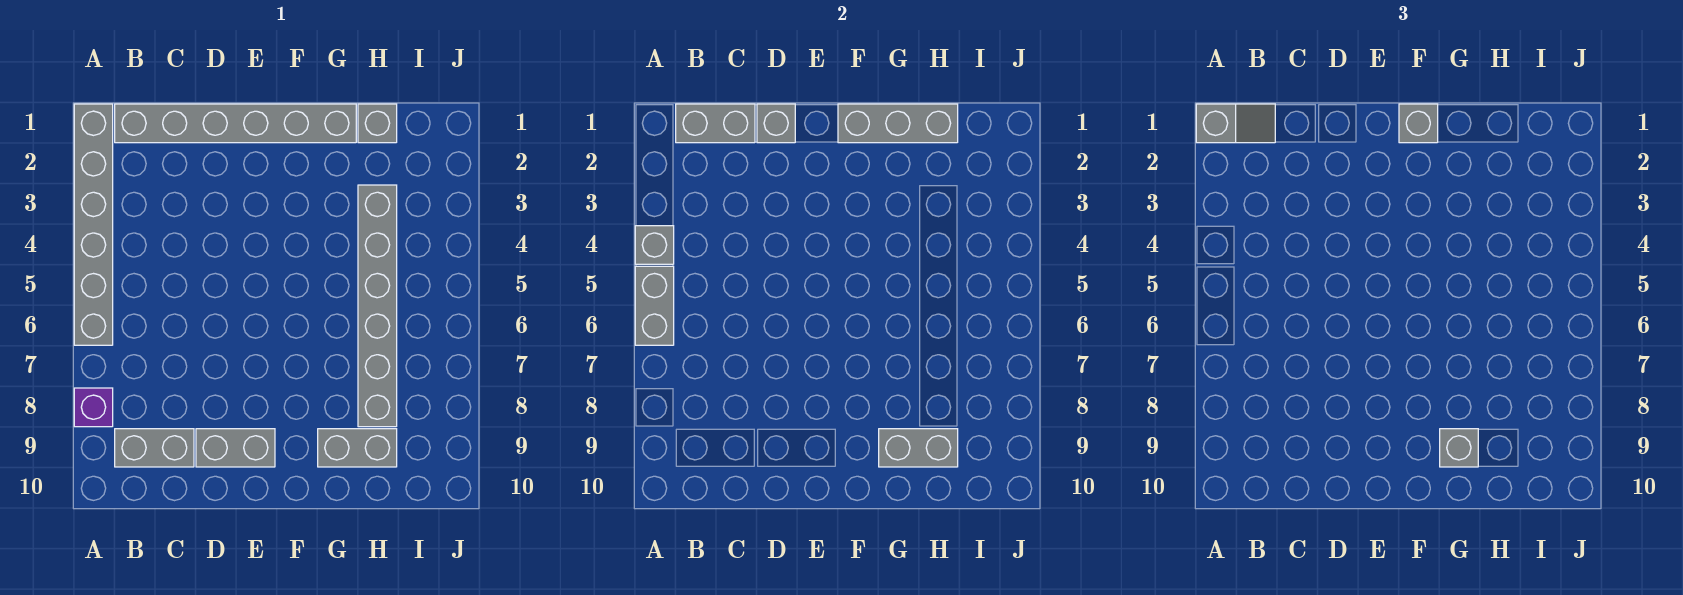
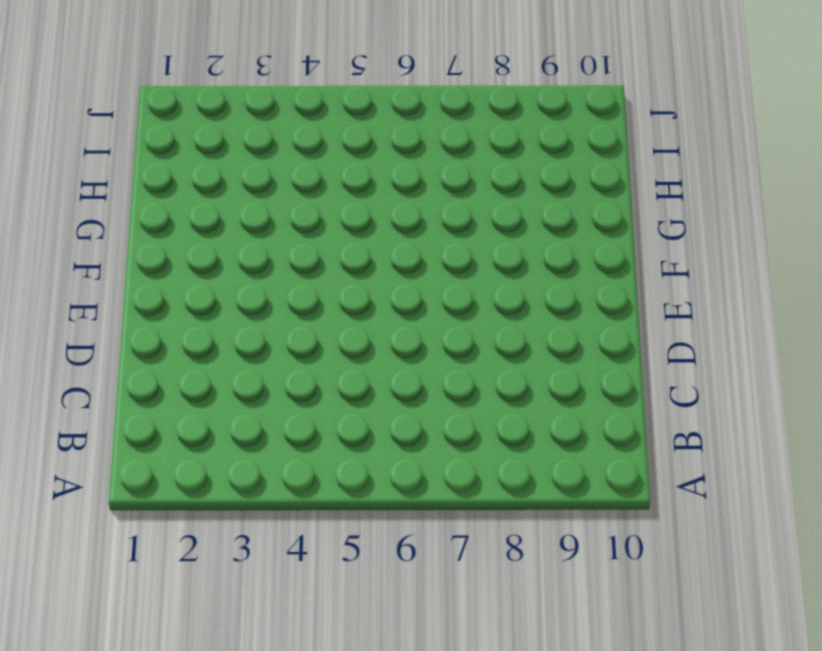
none -> grey brick A1:A6 level 1
none -> purple brick A8 level 1
none -> grey brick B1:G1 level 1

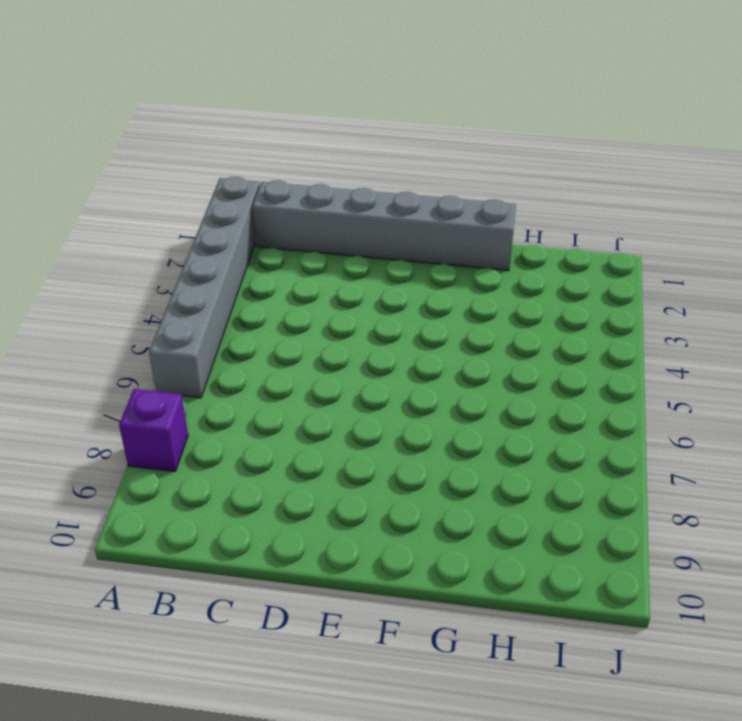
none -> grey brick B9:C9 level 1
none -> grey brick D9:E9 level 1
none -> grey brick G9:H9 level 1

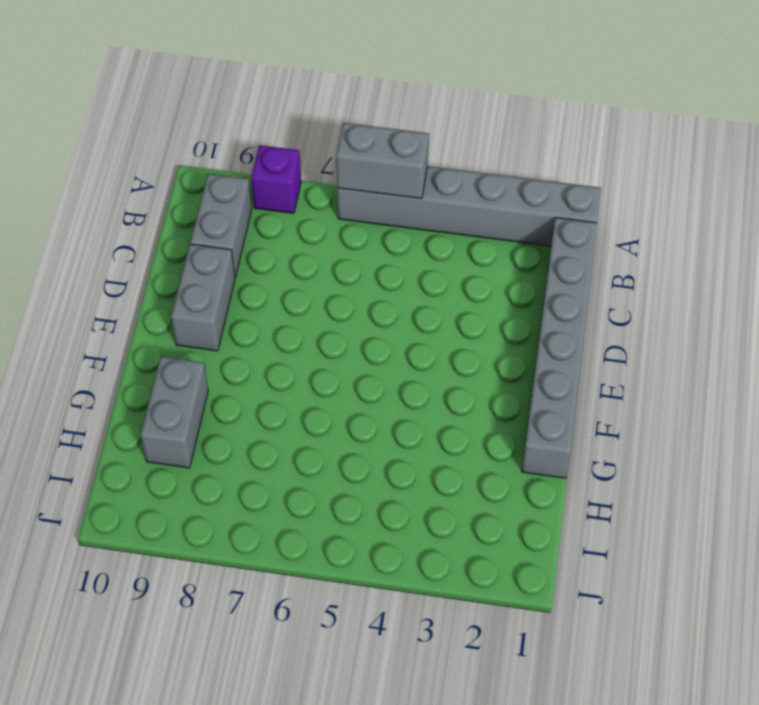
none -> grey brick H1 level 1
none -> grey brick H3:H8 level 1
none -> grey brick A4 level 2

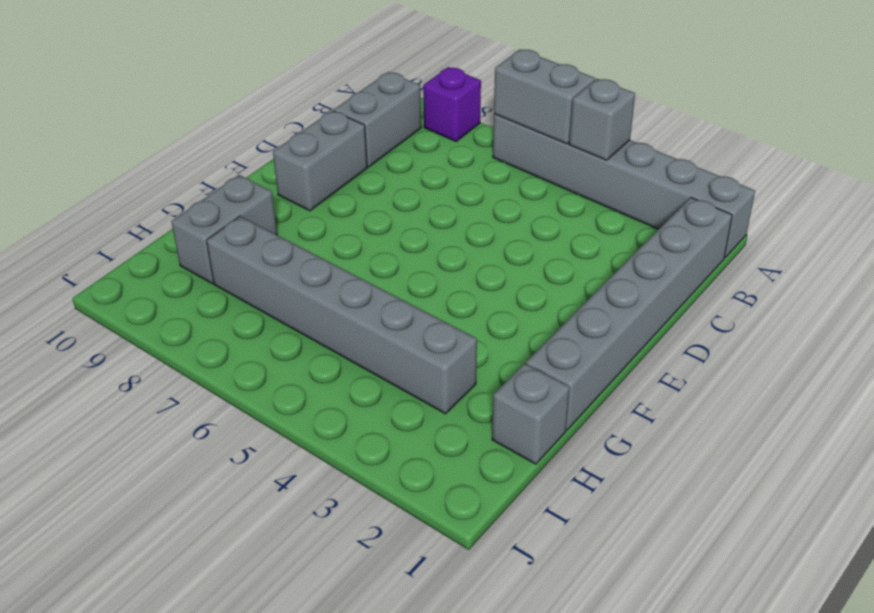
none -> grey brick B1:C1 level 2
none -> grey brick D1 level 2
none -> grey brick F1:H1 level 2

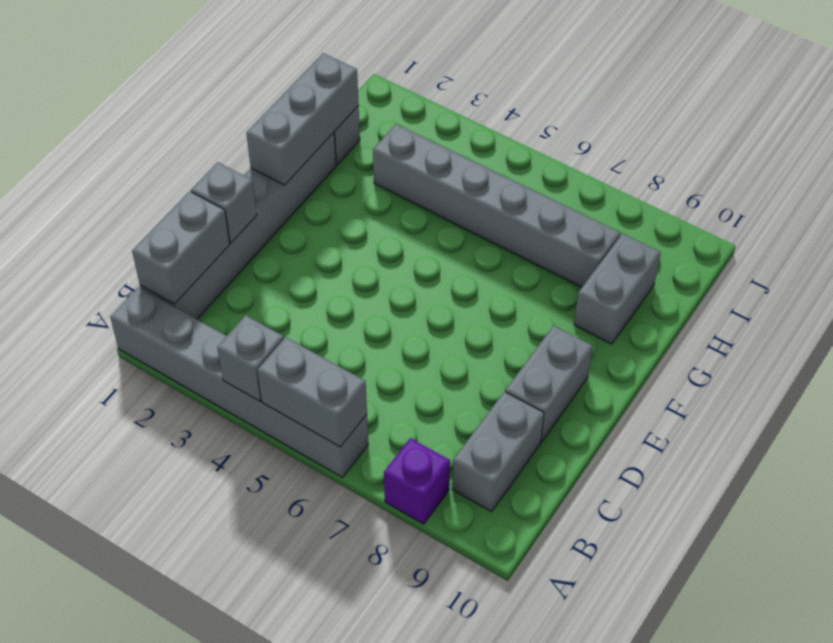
none -> grey brick G9:H9 level 2
none -> grey slope A1:B1 level 3 top A
none -> grey brick F1 level 3

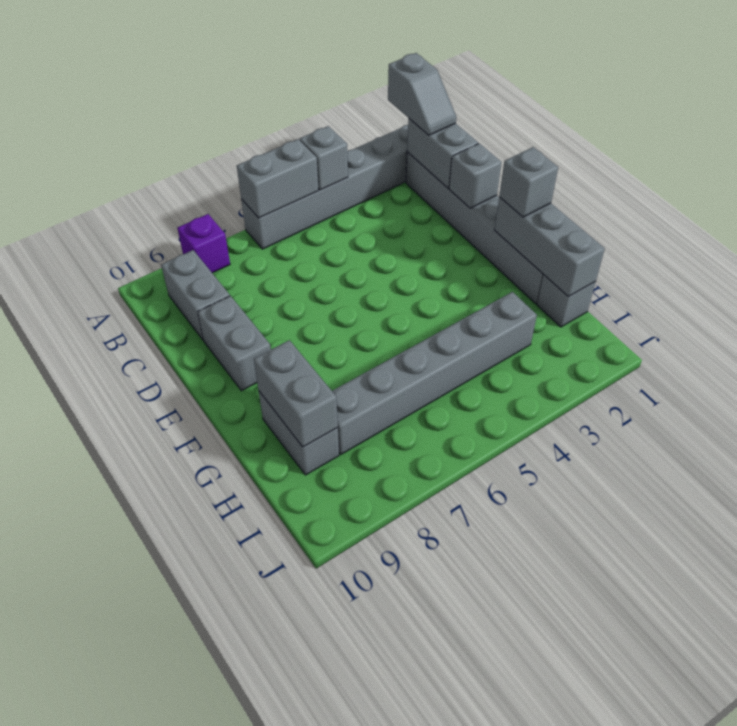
none -> grey brick G9 level 3

